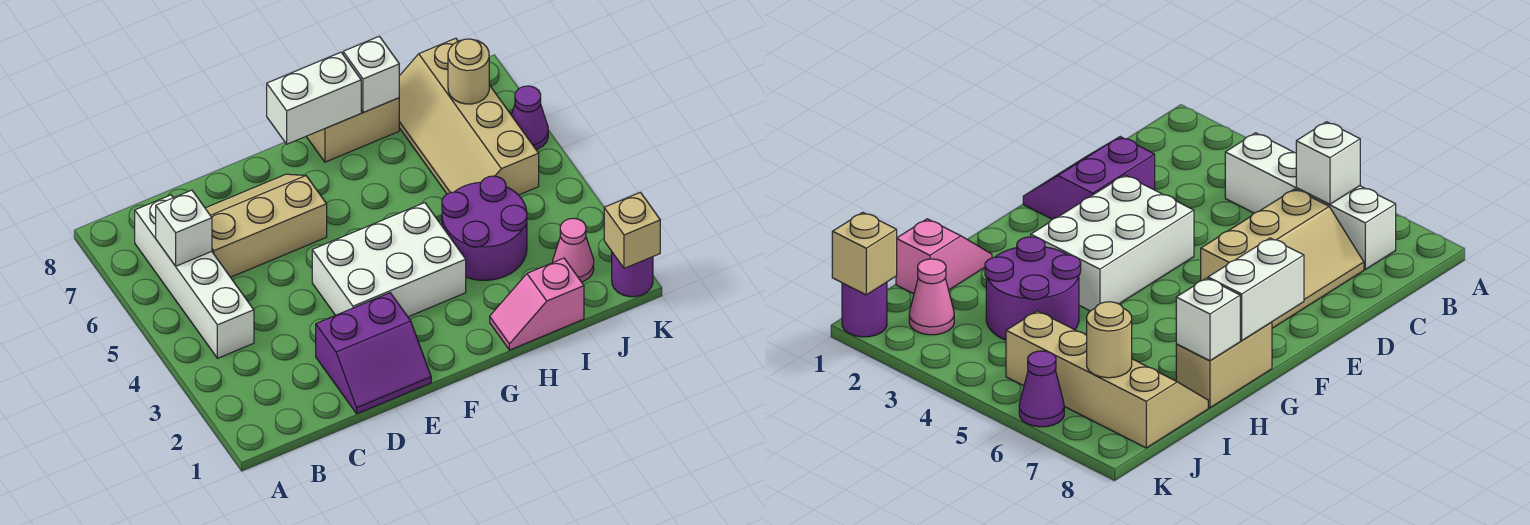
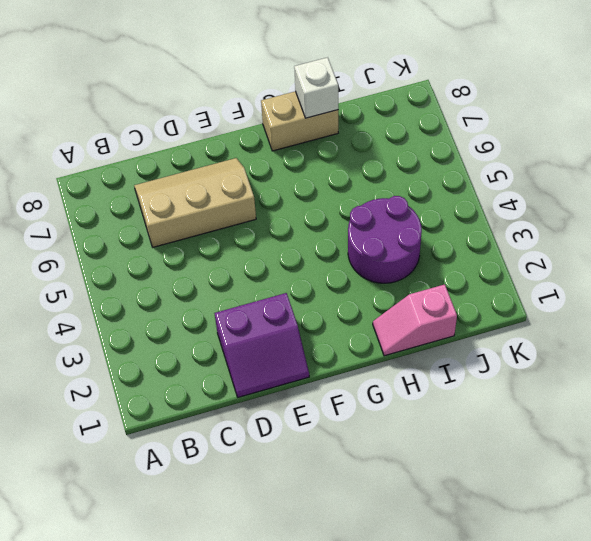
none -> white brick B4:B7 level 1
none -> white brick E3:G4 level 1
none -> tan slope I5:J8 level 1 top J

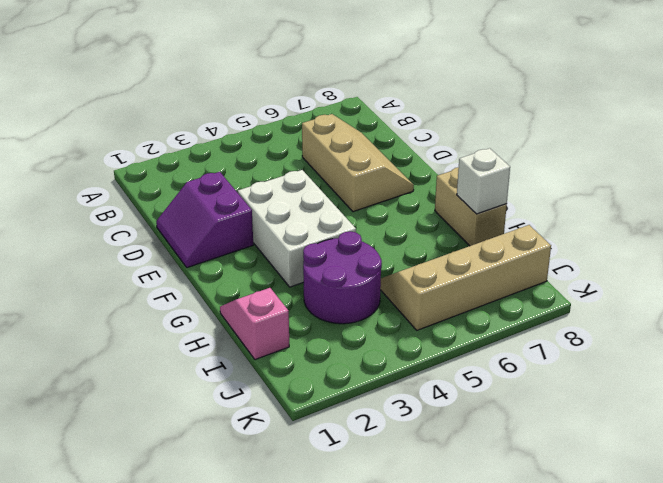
none -> white brick B4:B7 level 1
none -> pink cone J2 level 1
none -> purple round brick K1 level 1

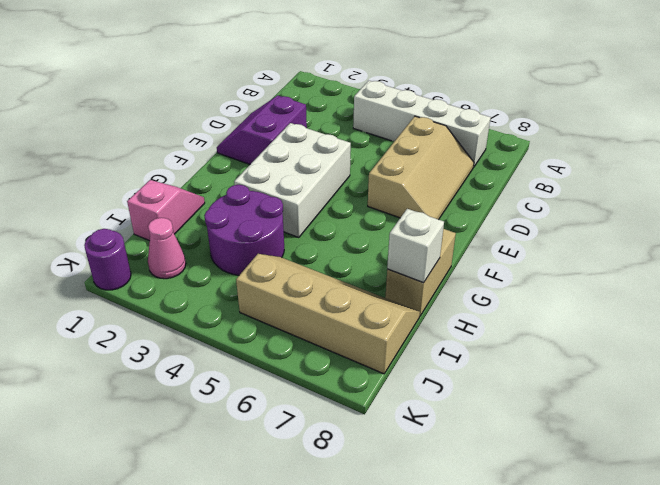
none -> purple cone K6 level 1
none -> white brick B6 level 2
none -> white brick F8:G8 level 2

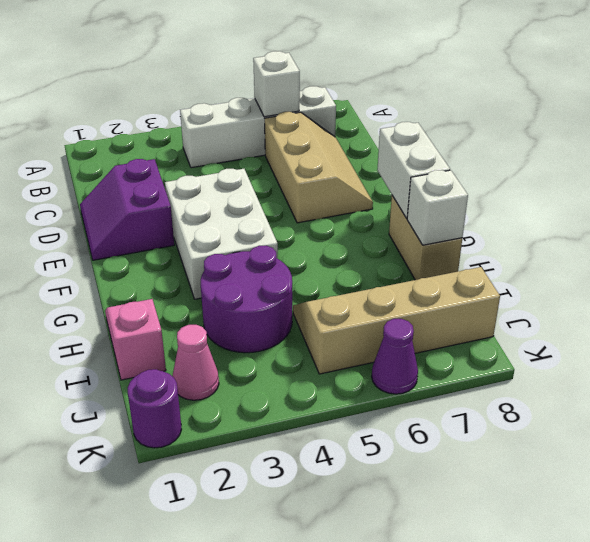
none -> tan round brick J7 level 2
none -> tan brick K1 level 2

